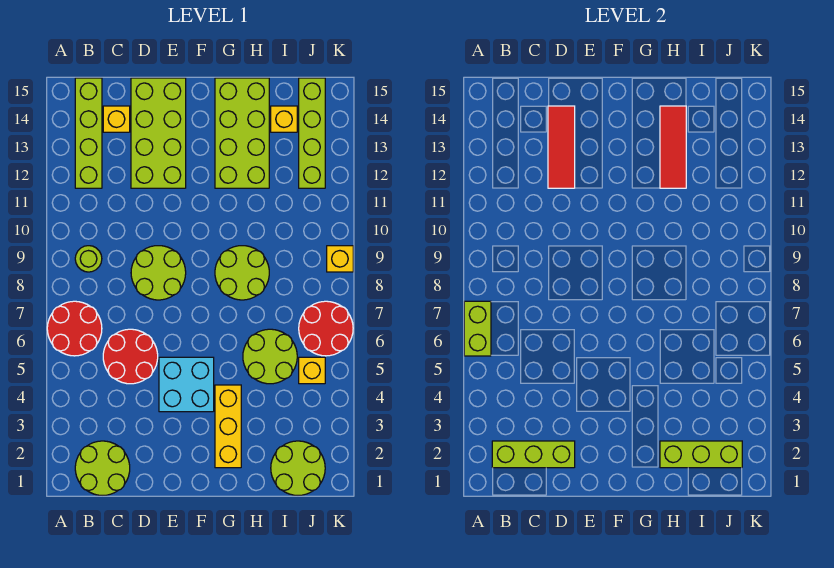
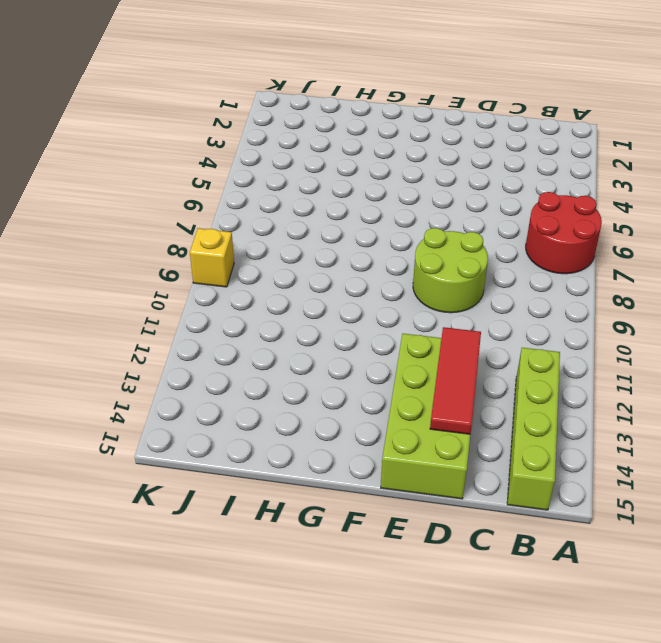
none -> lime round brick B1:C2 level 1
none -> lime round brick B9 level 1
none -> red round brick C5:D6 level 1

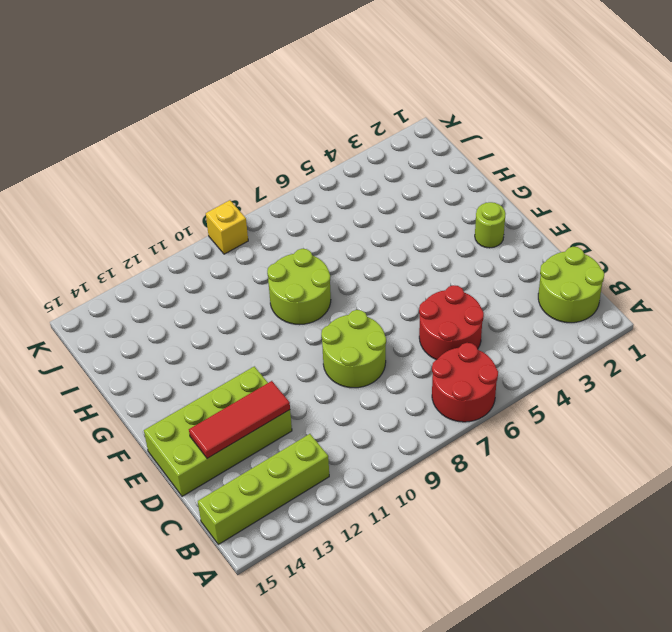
lime round brick F2 level 1 -> lime round brick B9 level 1
none -> yellow brick C14 level 1
none -> cyan brick E4:F5 level 1
none -> yellow brick G2:G4 level 1

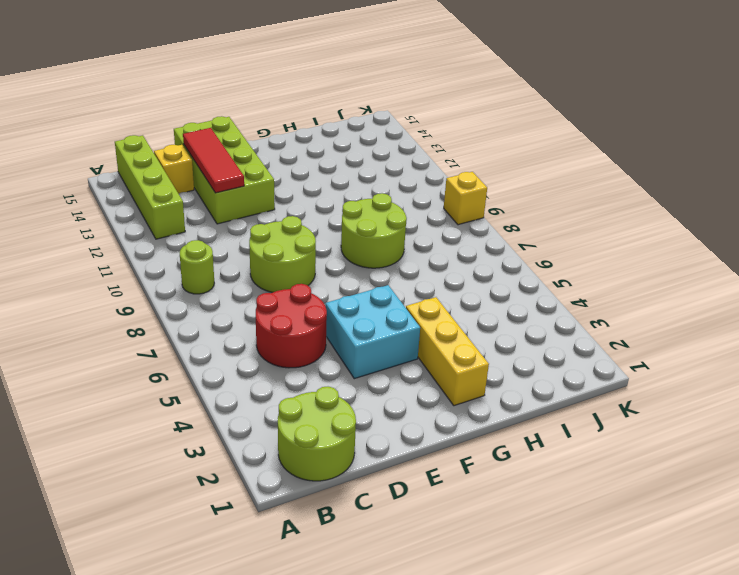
none -> red round brick A6:B7 level 1
none -> lime brick G12:H15 level 1
none -> lime round brick H5:I6 level 1

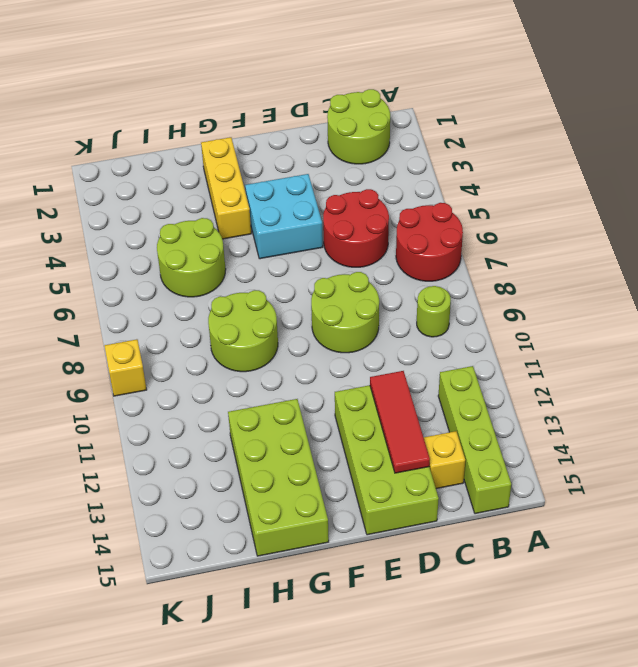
none -> lime round brick I1:J2 level 1
none -> yellow brick I14 level 1
none -> yellow brick J5 level 1

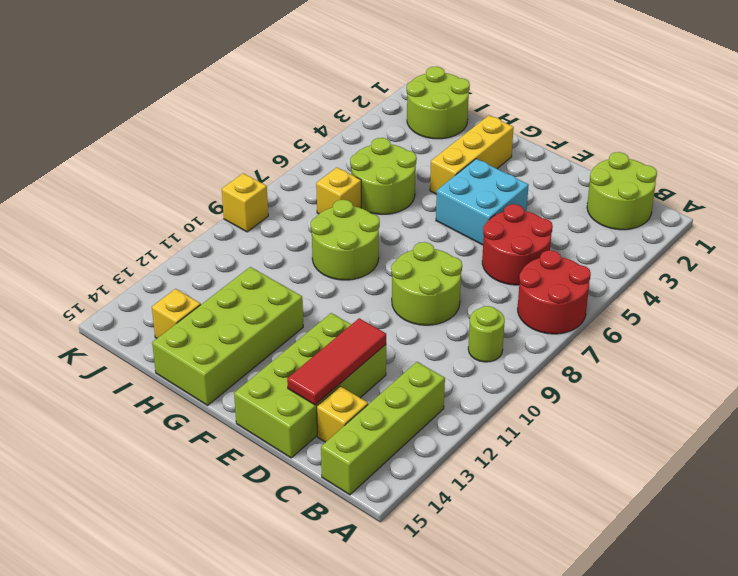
yellow brick I7 level 1 -> yellow brick J5 level 1
none -> red round brick J6:K7 level 1
none -> lime brick J12:J15 level 1
none -> lime brick A6:A7 level 2

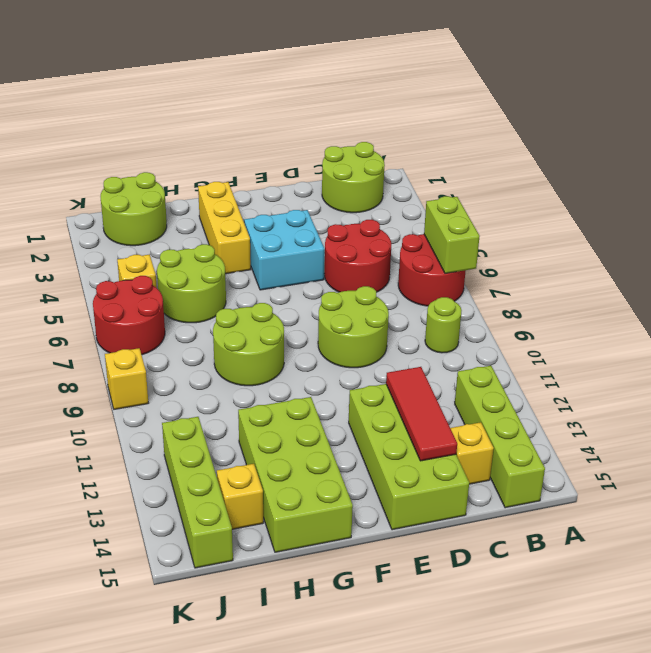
none -> lime brick B2:D2 level 2
none -> lime brick H2:J2 level 2
none -> red tile H12:H14 level 2

